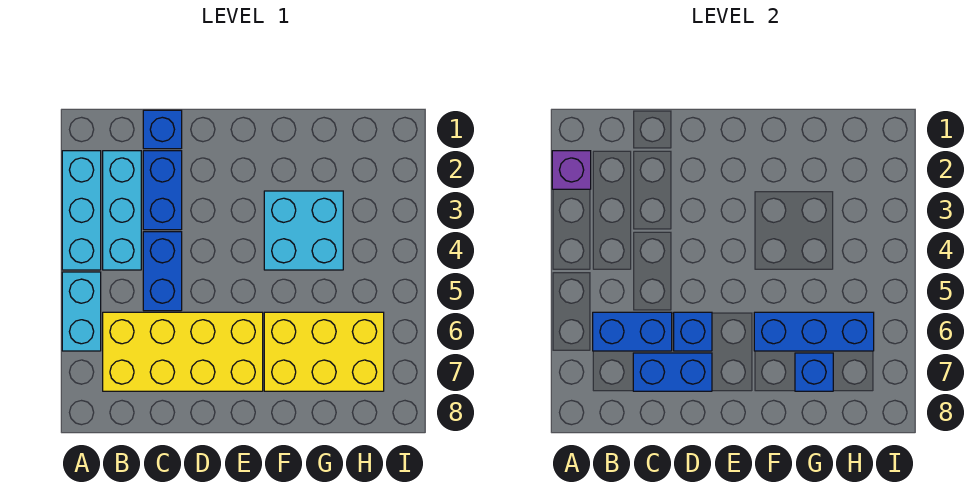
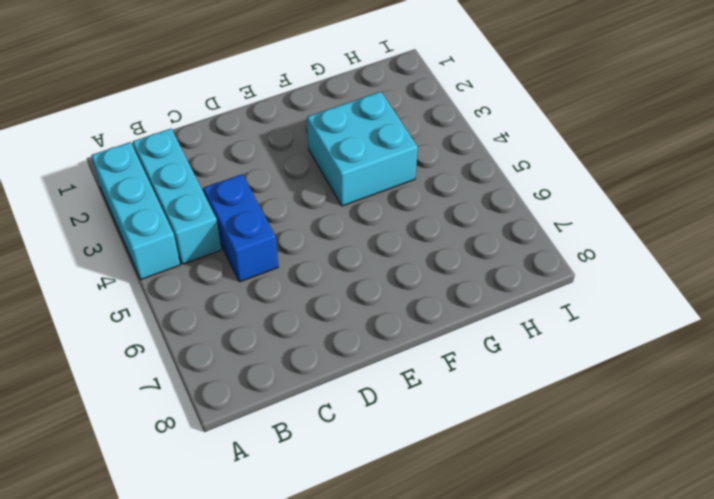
none -> cyan brick A5:A6 level 1
none -> yellow brick B6:E7 level 1
none -> blue brick C1 level 1

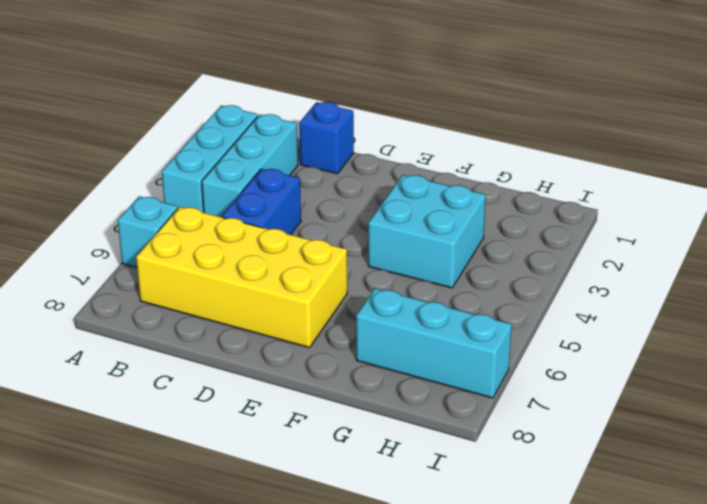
cyan brick A6 level 1 -> cyan brick A5:A6 level 1
cyan brick G7:I7 level 1 -> yellow brick F6:H7 level 1
none -> blue brick C2:C3 level 1
none -> purple brick A2 level 2
none -> blue brick B6:C6 level 2

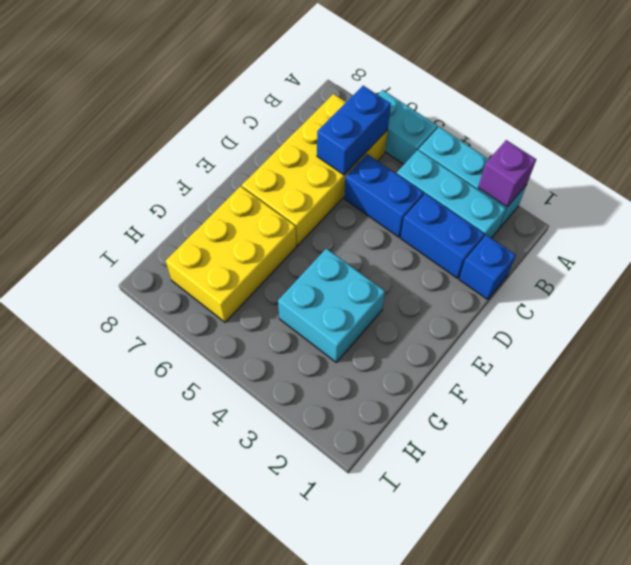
none -> blue brick C7:D7 level 2
none -> blue brick D6 level 2
none -> blue brick F6:H6 level 2

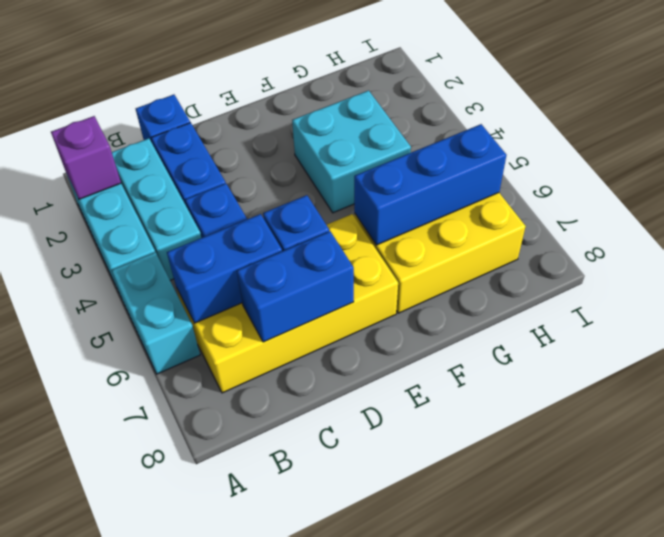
none -> blue brick G7 level 2

